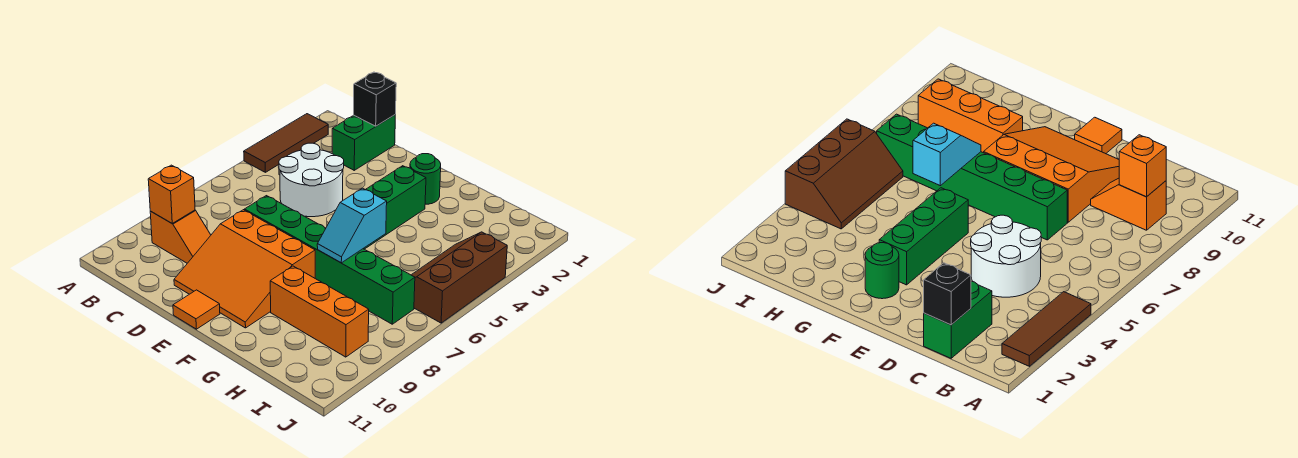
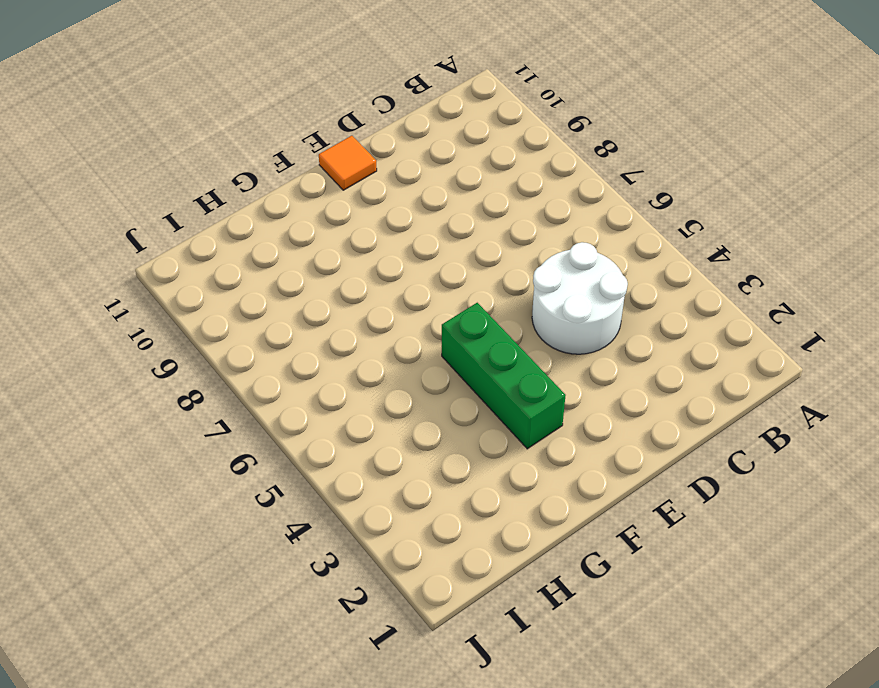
none -> brown tile A2:A4 level 1
none -> orange slope B9:C9 level 1 top B
none -> green brick C1:C2 level 1

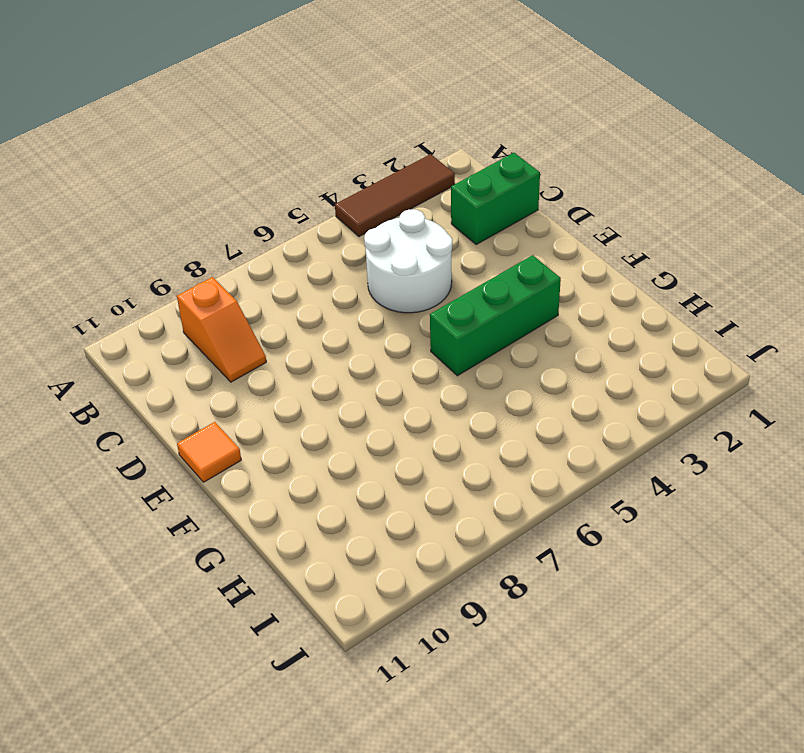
none -> green brick D7:I7 level 1
none -> orange slope D8:F10 level 1 top 8
none -> green round brick F2 level 1

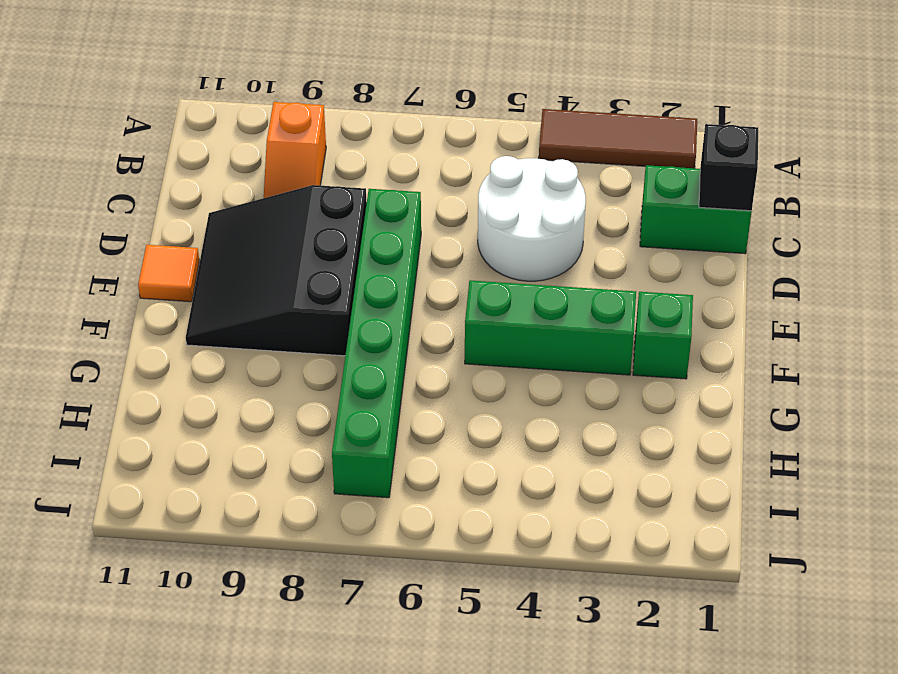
black slope D8:F10 level 1 top 8 -> orange slope D8:F10 level 1 top 8
green brick F2 level 1 -> green round brick F2 level 1
none -> orange brick G9:I9 level 1
none -> brown slope I4:J6 level 1 top J
none -> orange brick B9 level 2

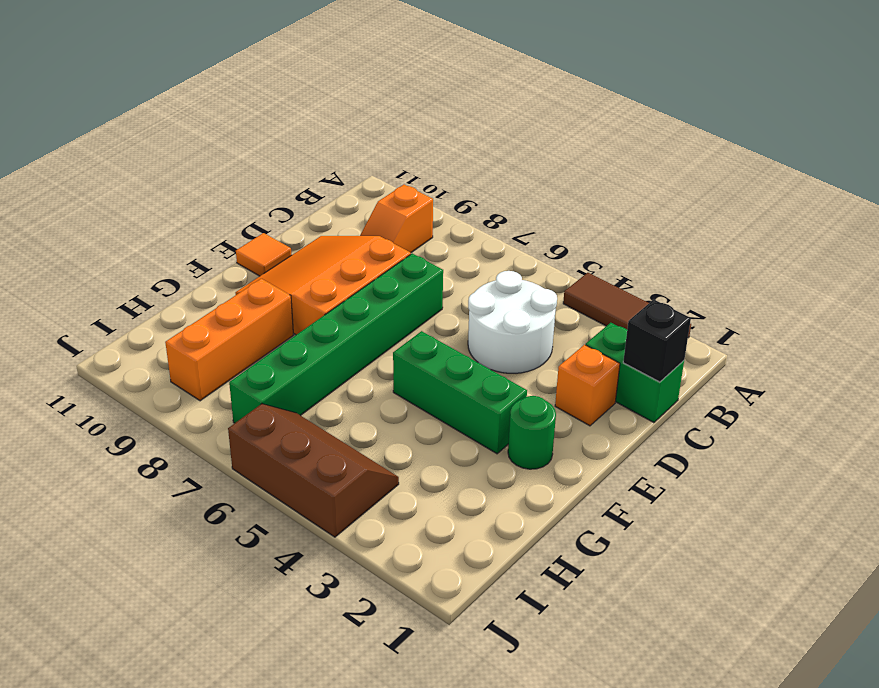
orange brick D2 level 1 -> orange brick B9 level 2
none -> cyan slope G6:G7 level 2 top 6

